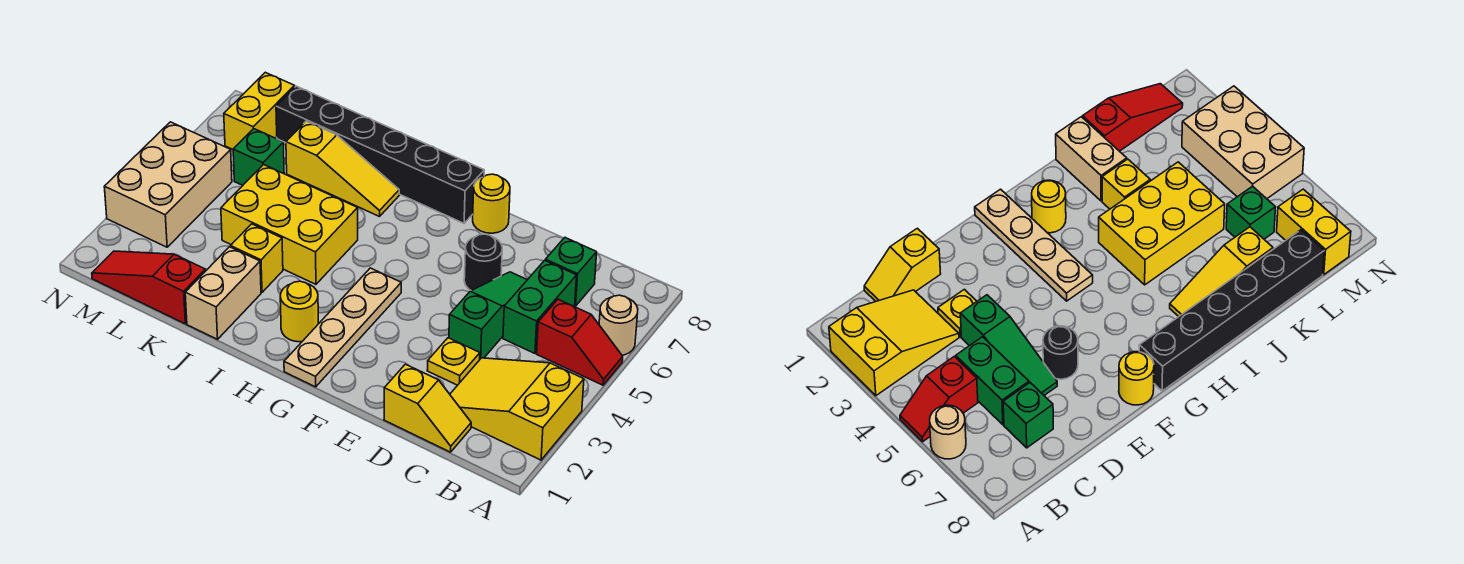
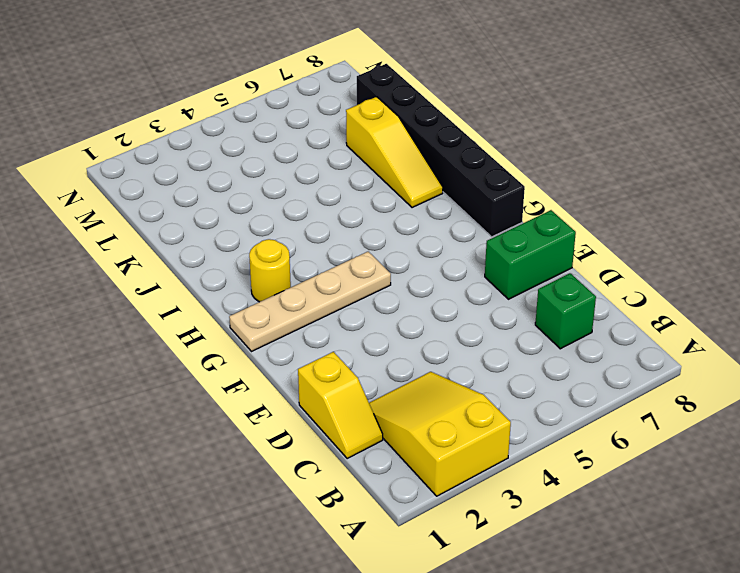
green brick E7:E8 level 1 -> green brick C5:C6 level 1
none -> red slope A5:B5 level 1 top B
none -> tan round brick A6 level 1
none -> yellow plate D3 level 1

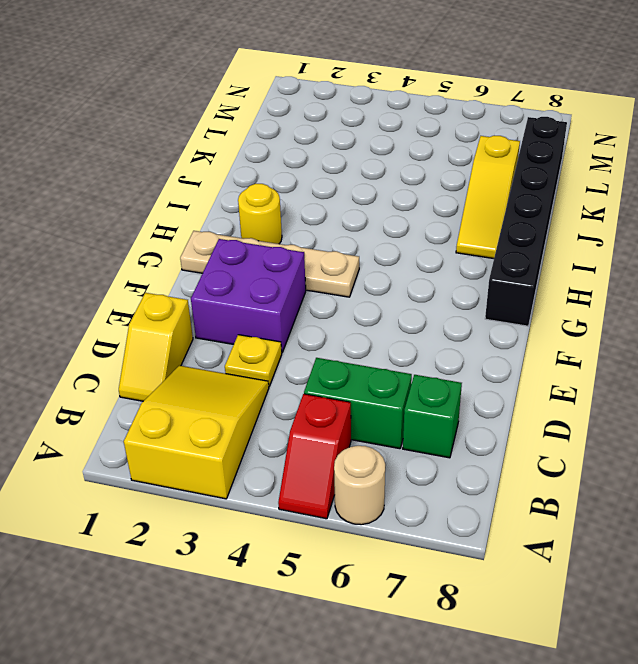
purple brick E2:F3 level 1 -> none
none -> green slope D4:D6 level 1 top 4
none -> black round brick E6 level 1
none -> yellow round brick F8 level 1

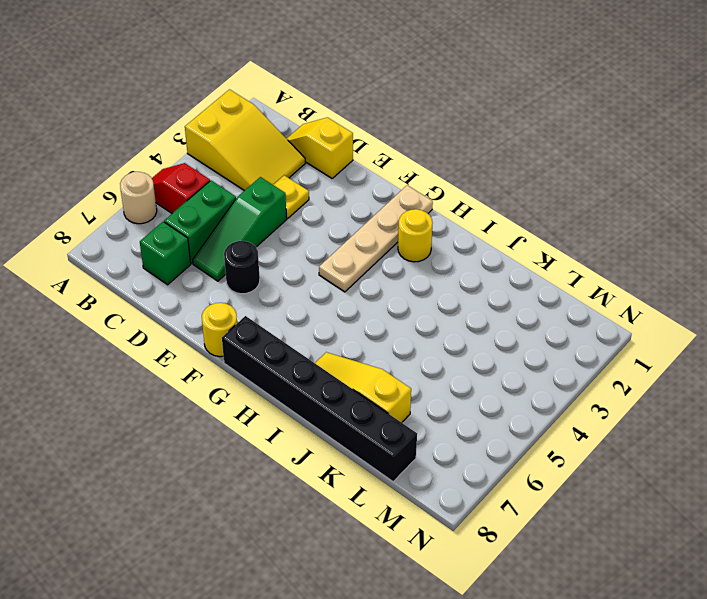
none -> yellow brick I4:K5 level 1
none -> tan brick J1:J2 level 1
none -> yellow brick J3 level 1

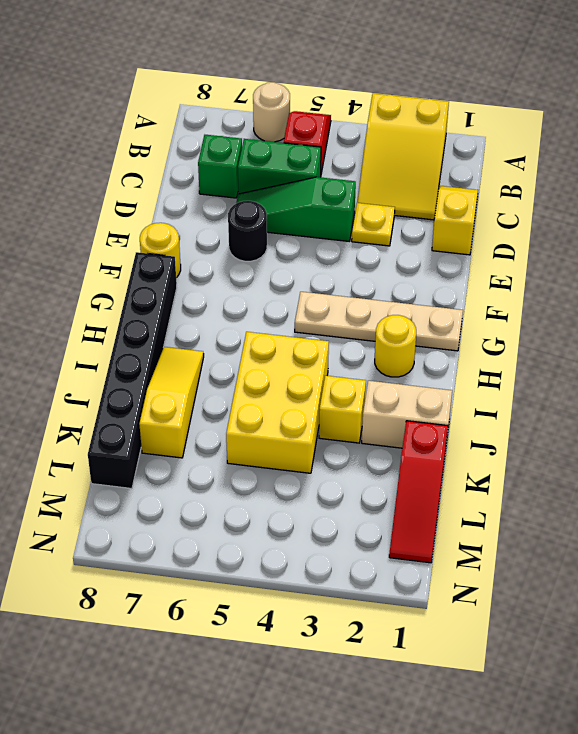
none -> green brick L6 level 1
none -> tan brick M3:N5 level 1
none -> yellow brick M7:M8 level 1

